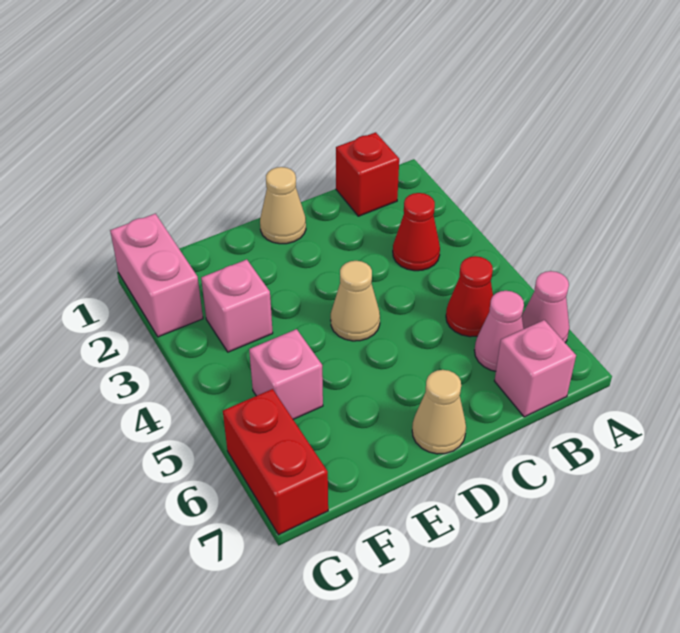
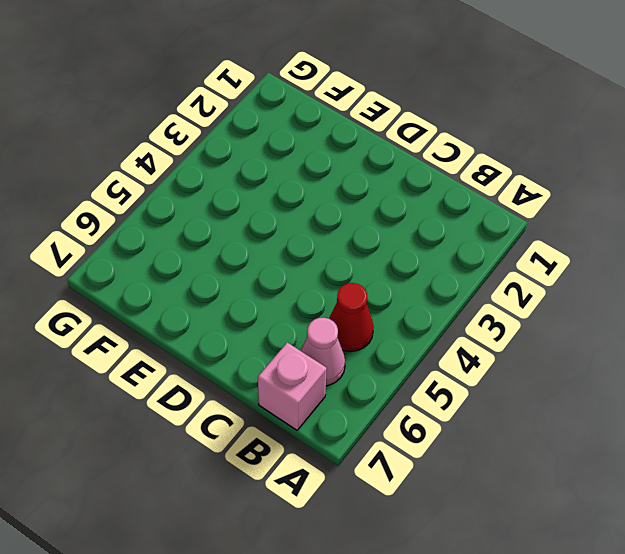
none -> pink cone A6 level 1
none -> red brick B1 level 1
none -> red cone B3 level 1

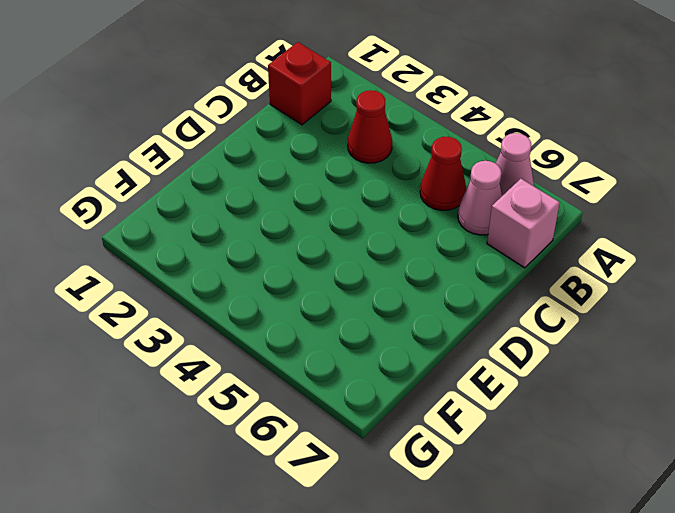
none -> tan cone D1 level 1
none -> tan cone D4 level 1
none -> tan cone D7 level 1

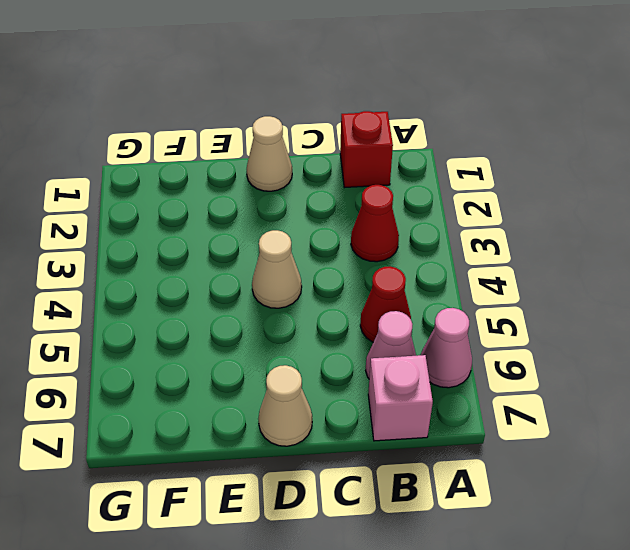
none -> pink brick F3 level 1
none -> pink brick F5 level 1
none -> pink brick G1:G2 level 1

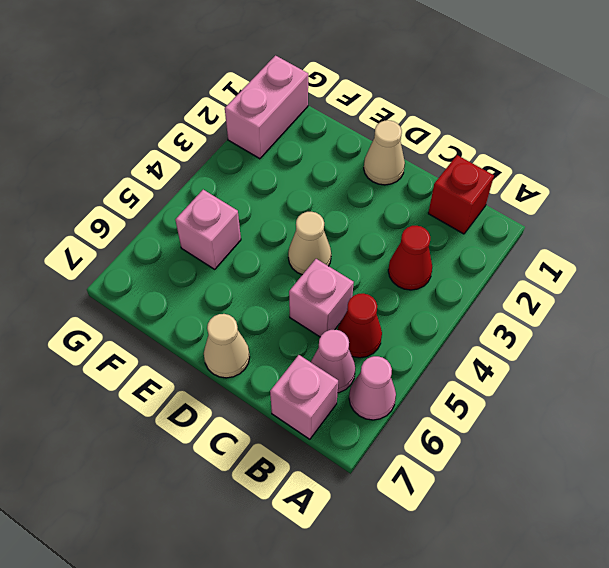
pink brick C5 level 1 -> pink brick F3 level 1
none -> red brick G6:G7 level 1

